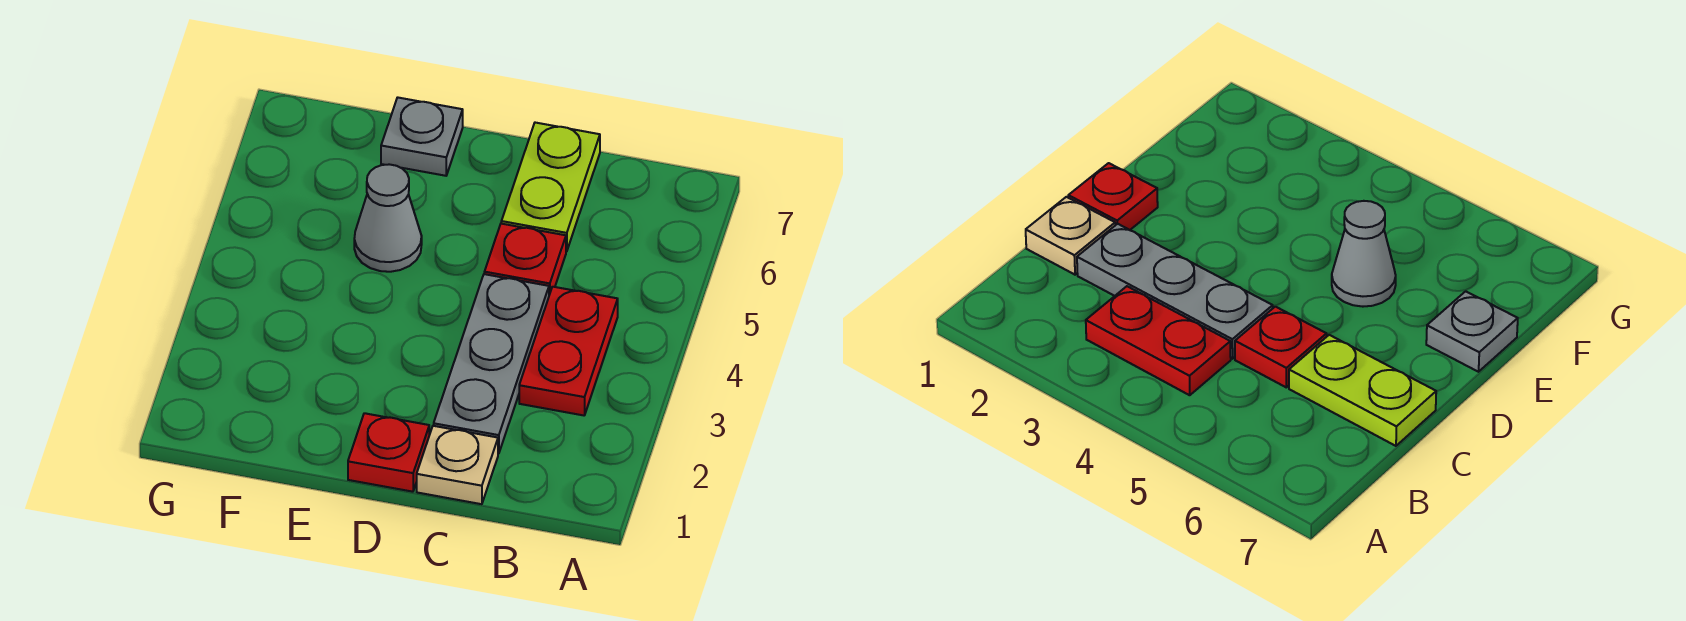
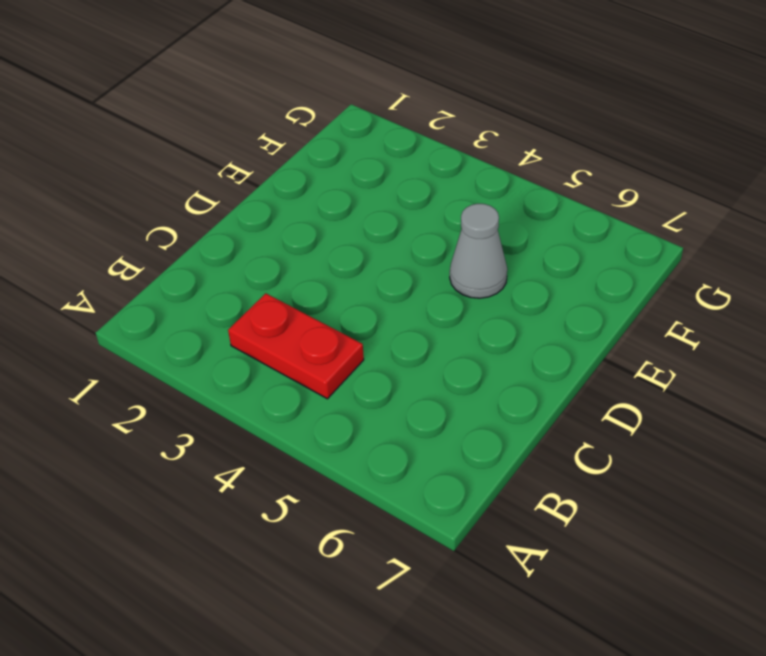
none -> tan plate C1 level 1
none -> grey plate C2:C4 level 1

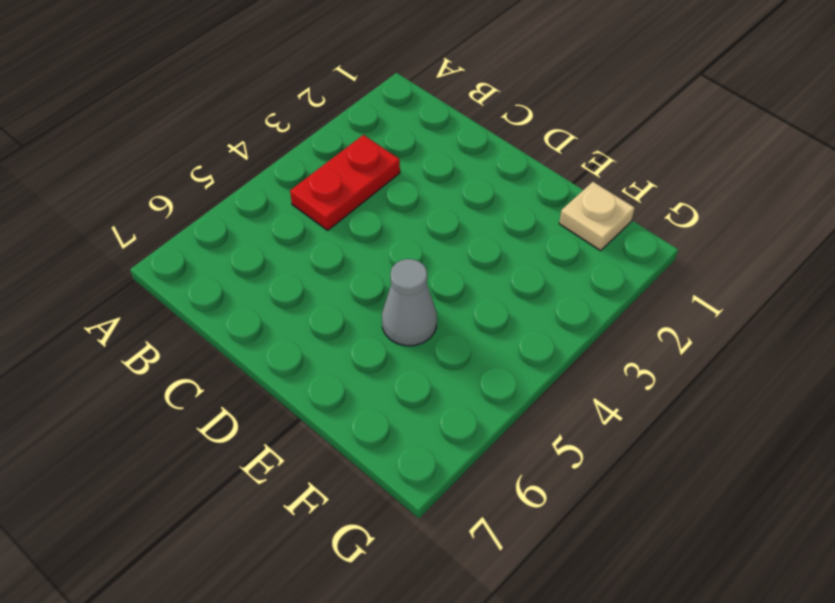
tan plate F1 level 1 -> tan plate C1 level 1
none -> grey plate C2:C4 level 1
none -> red plate C5 level 1

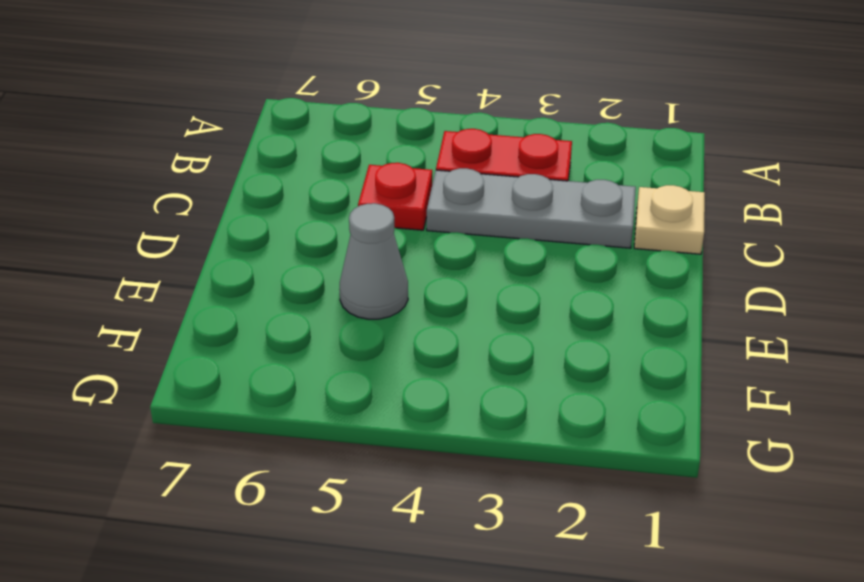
none -> lime plate C6:C7 level 1
none -> red plate D1 level 1

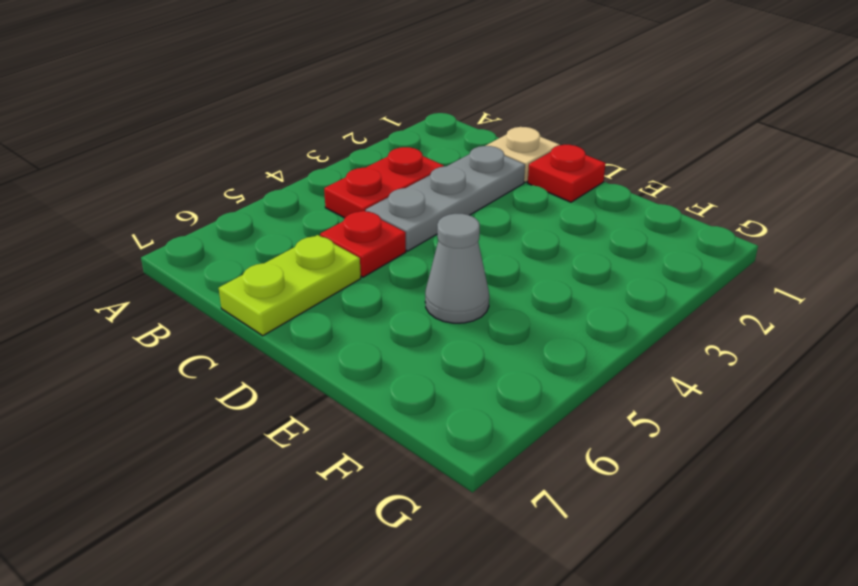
none -> grey plate E7 level 1

